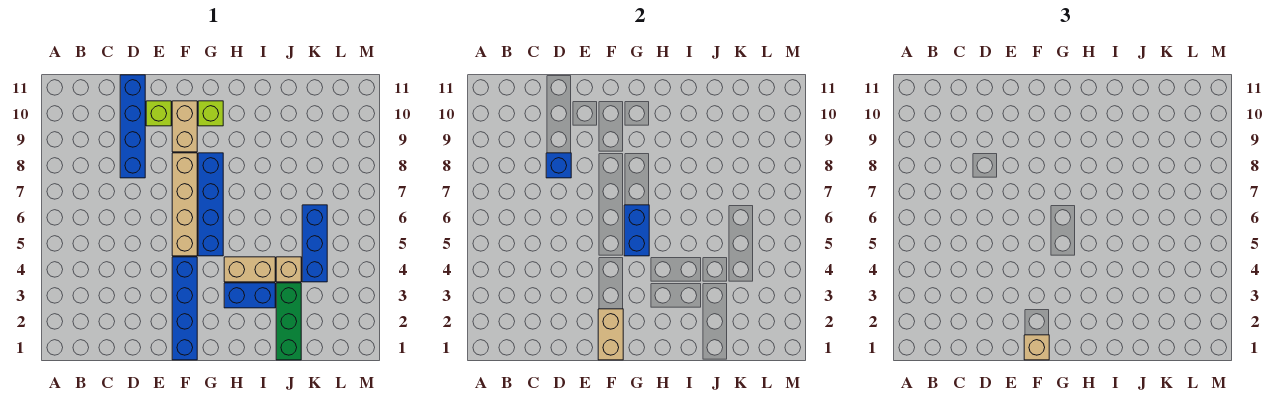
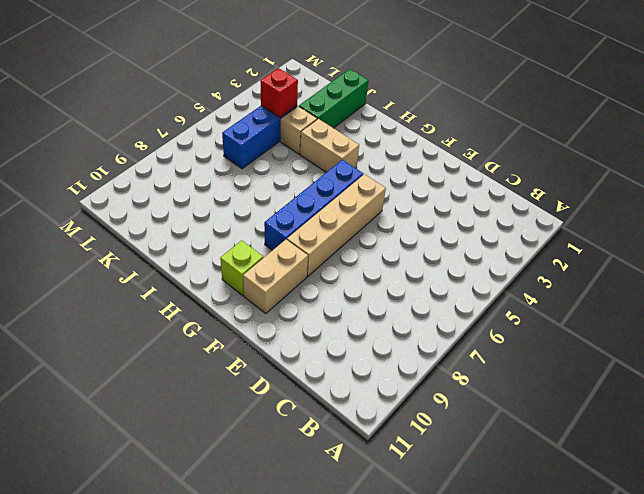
red brick K4 level 2 -> none
none -> blue brick D8:D11 level 1
none -> lime brick E10 level 1
none -> blue brick F1:F4 level 1

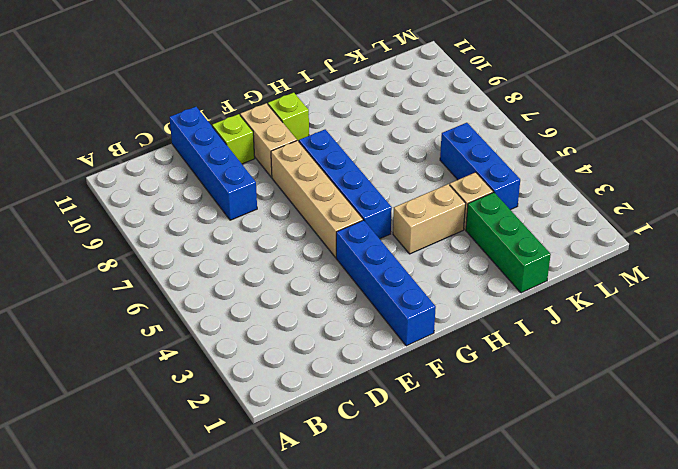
none -> blue brick H3:I3 level 1
none -> blue brick D8 level 2
none -> tan brick F1:F2 level 2

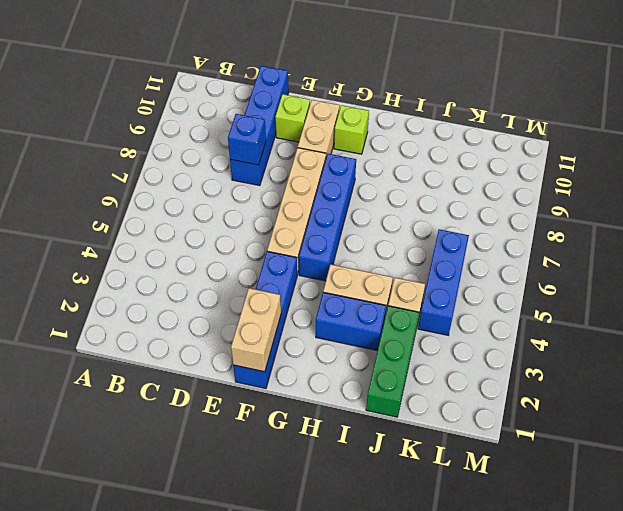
none -> blue brick G5:G6 level 2
none -> tan brick F1 level 3

